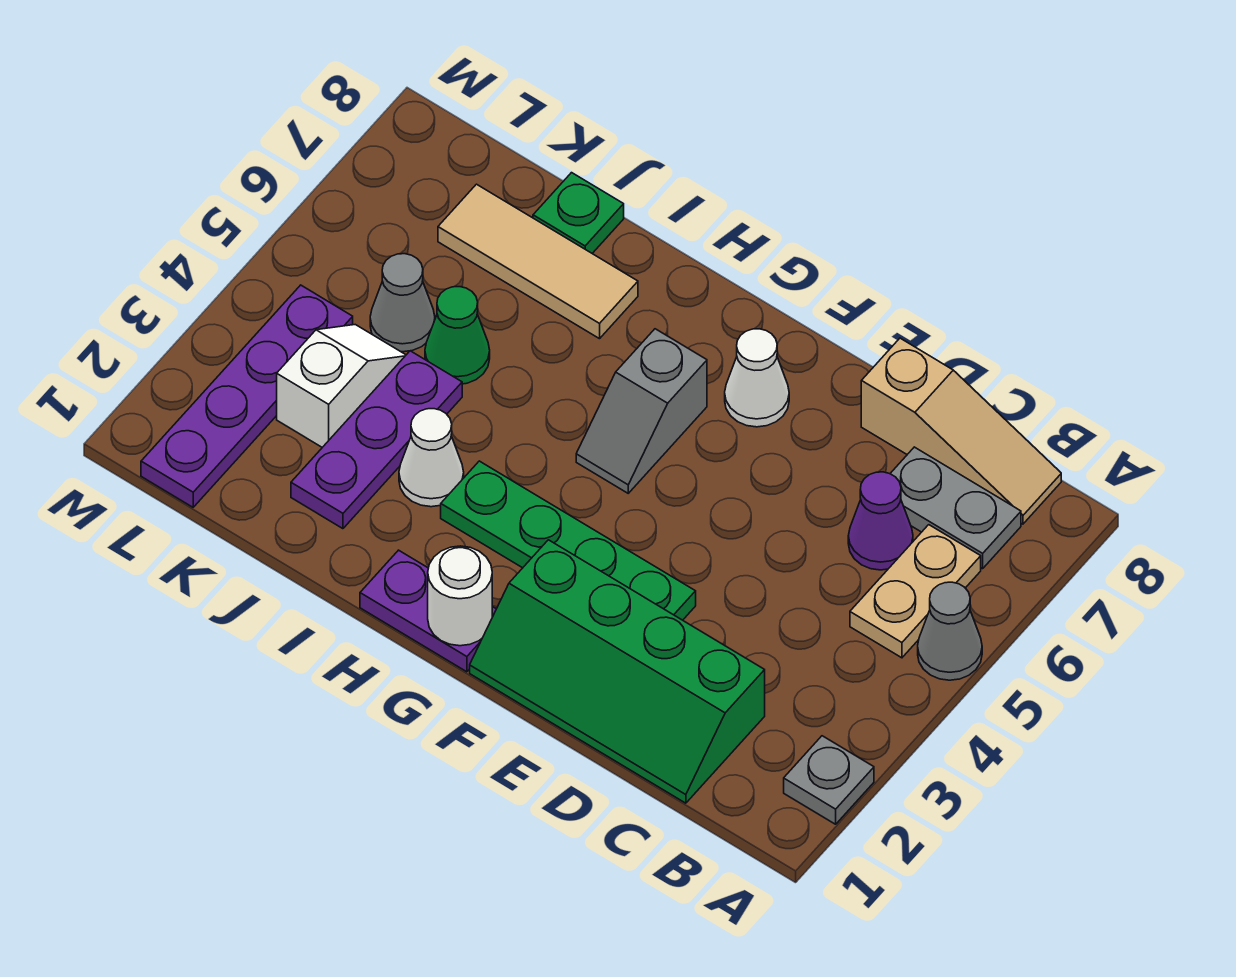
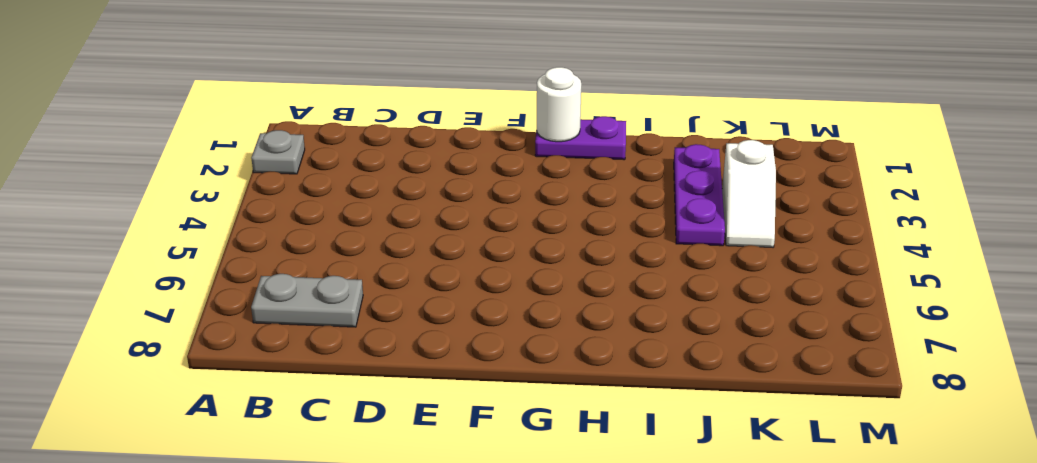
none -> grey cone A5 level 1
none -> tan plate B5:B6 level 1
none -> tan slope B8:D8 level 1 top D

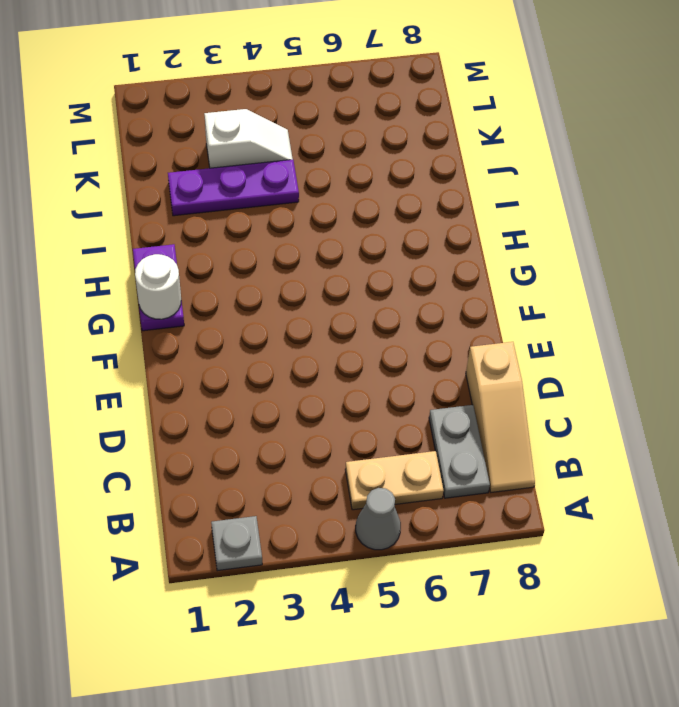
none -> green slope C1:F2 level 1 top 2
none -> purple cone C6 level 1
none -> green plate E3:H3 level 1

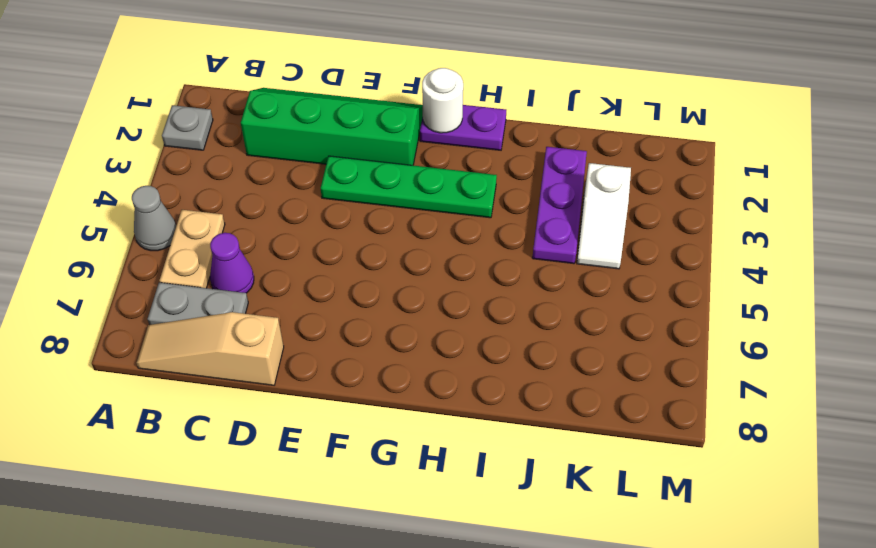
none -> white cone F7 level 1
none -> grey slope G5:G6 level 1 top 6
none -> white cone I3 level 1

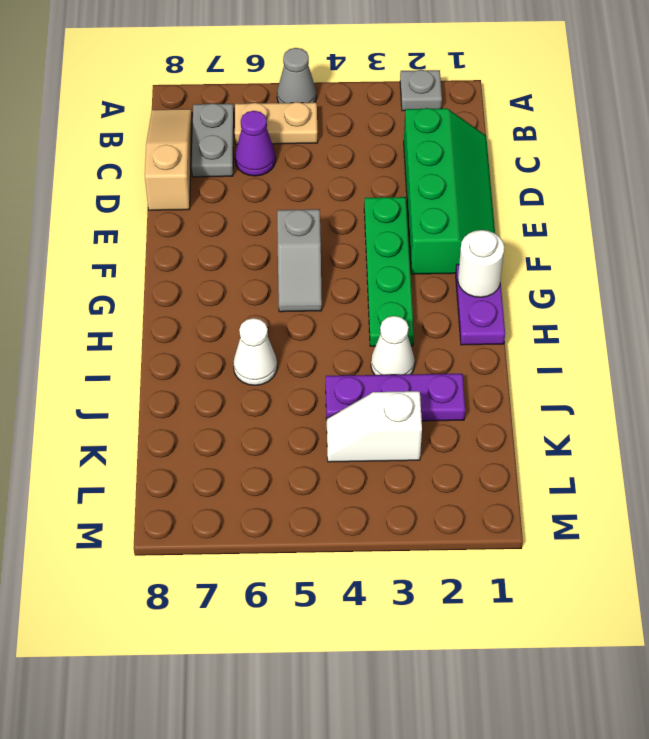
grey slope F5:G5 level 1 top F -> grey slope G5:G6 level 1 top 6
white cone I6 level 1 -> white cone F7 level 1
none -> tan tile I7:K7 level 1
none -> green cone J5 level 1
none -> green plate J8 level 1

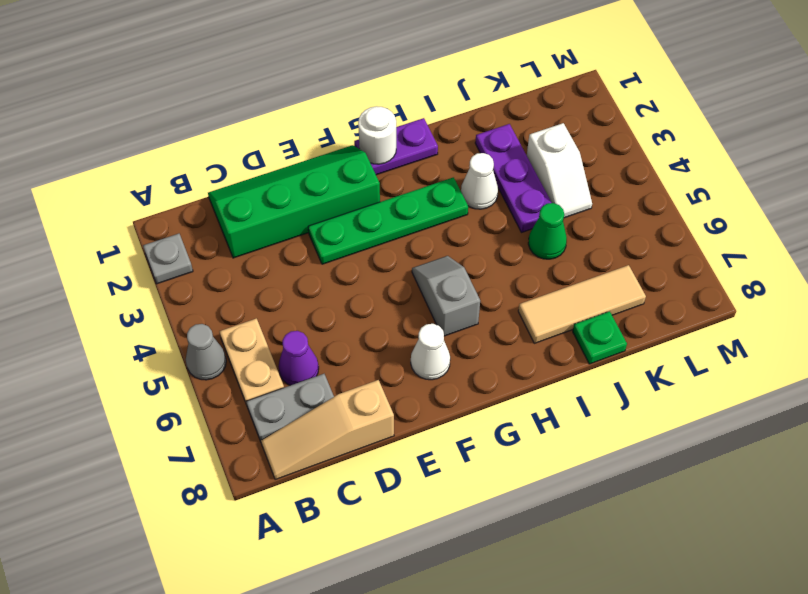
none -> grey cone K5 level 1
none -> purple plate L1:L4 level 1

